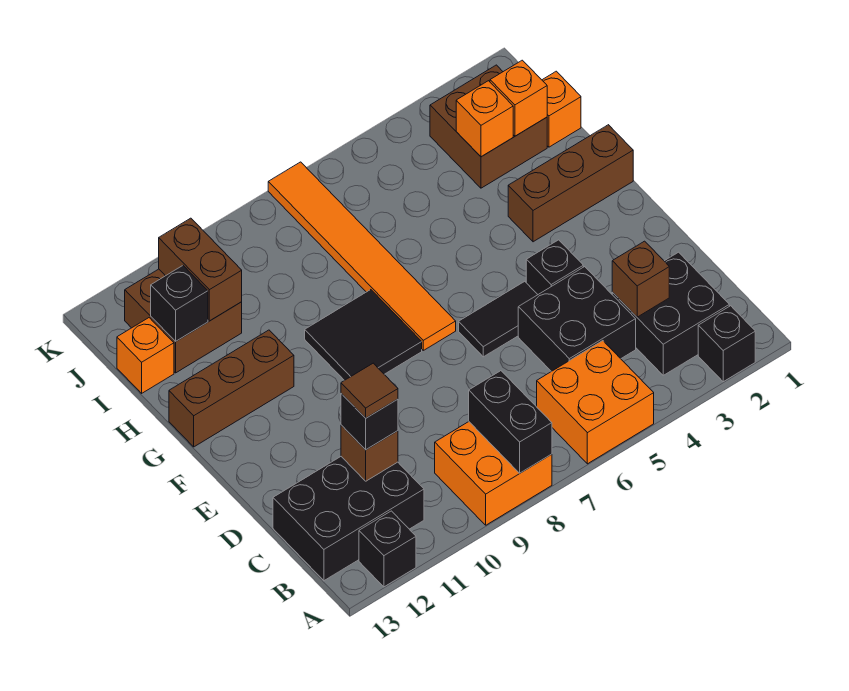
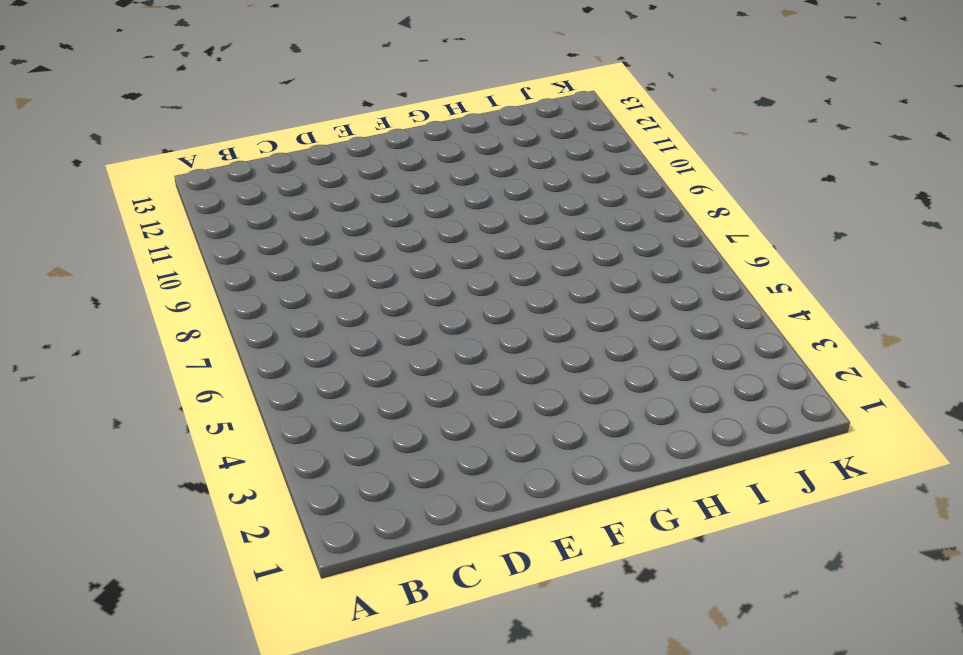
none -> black brick A2 level 1
none -> orange brick A5:B6 level 1
none -> orange brick A8:B9 level 1

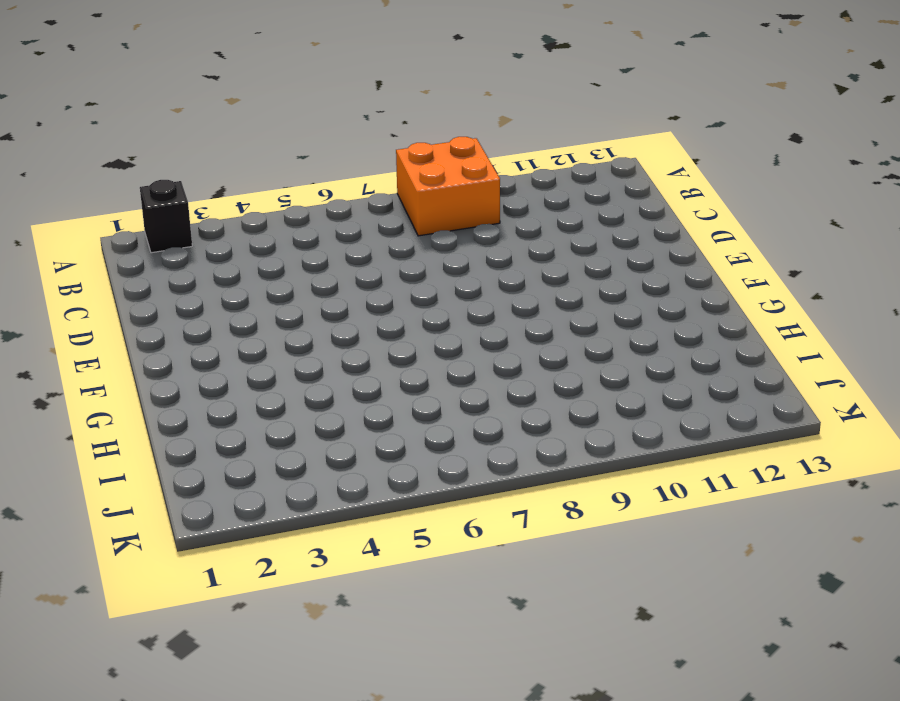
none -> orange brick A5:B6 level 1
none -> black brick A12 level 1
none -> black brick B2:C3 level 1

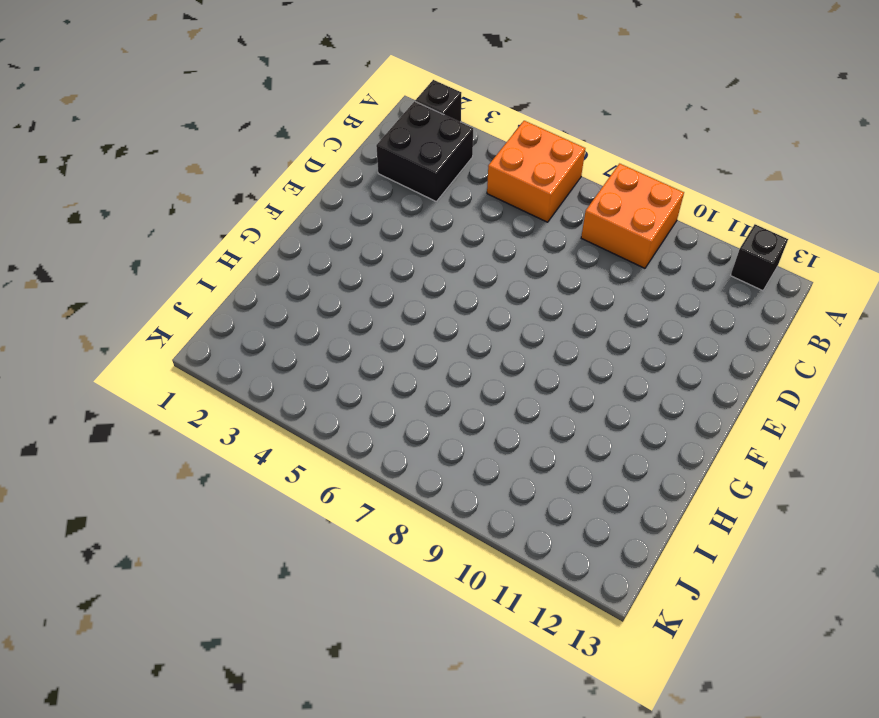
none -> black brick B11:C13 level 1
none -> black brick C4:D5 level 1
none -> black brick E4 level 1

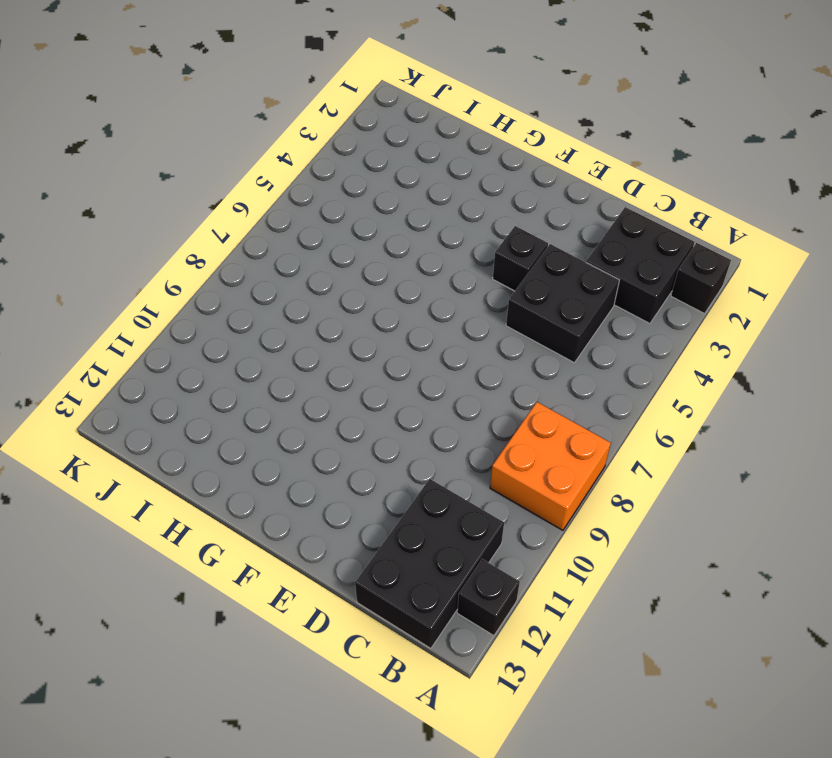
none -> orange brick A5:B6 level 1
none -> black tile E5:E6 level 1
none -> orange tile F7:K7 level 1

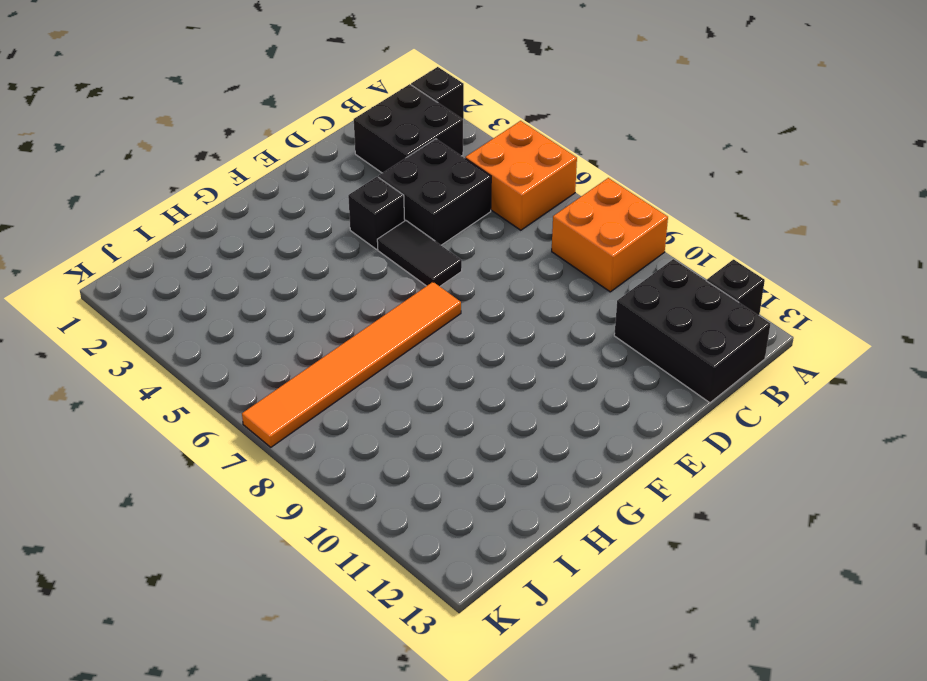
none -> black tile F8:G9 level 1
none -> brown brick G1:G3 level 1
none -> brown brick G11:G13 level 1

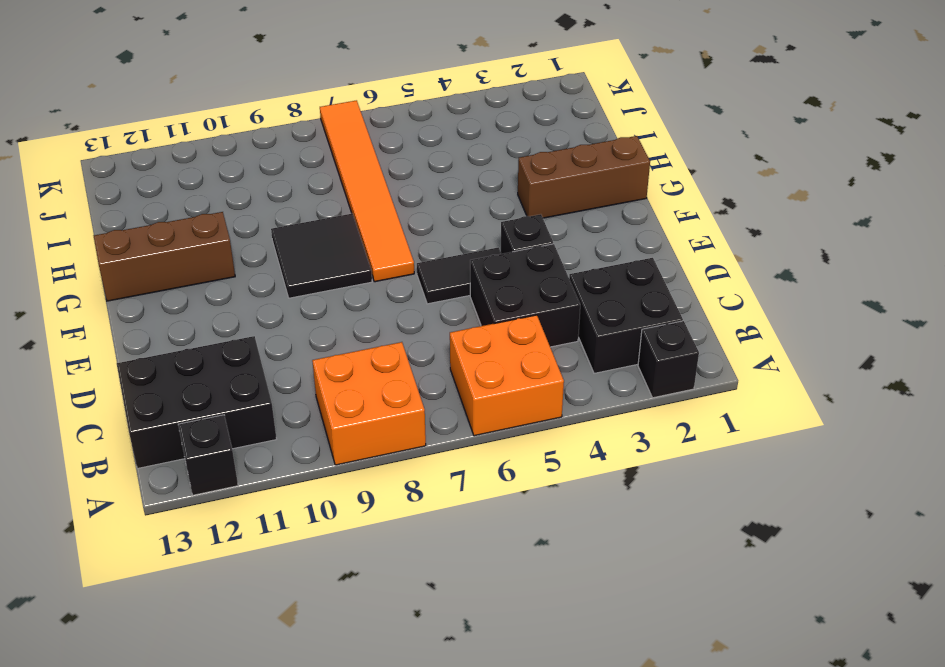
none -> orange brick I1 level 1
none -> brown brick I2:J3 level 1
none -> brown brick I11:J12 level 1

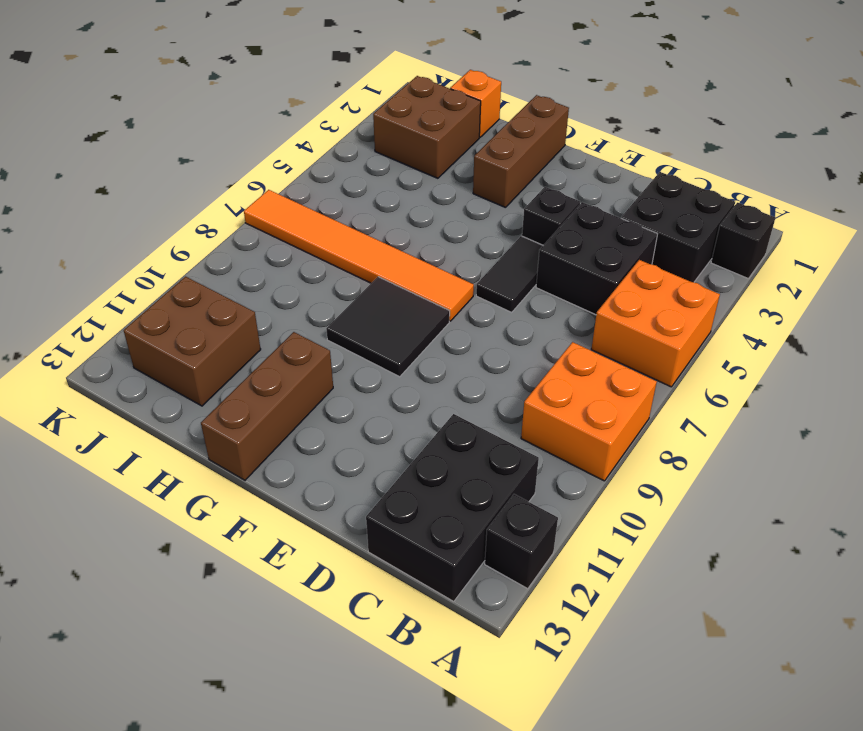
none -> orange brick I13 level 1
none -> black brick A8:B8 level 2
none -> brown brick C3 level 2

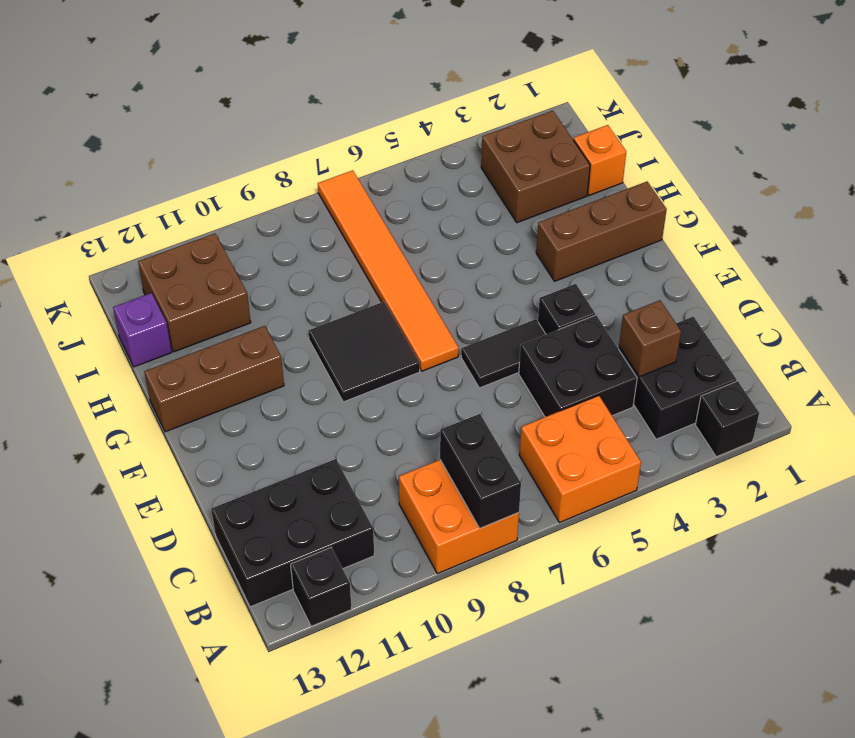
purple brick I13 level 1 -> orange brick I13 level 1
none -> brown brick C11 level 2
none -> orange brick I2 level 2
none -> orange brick I3 level 2

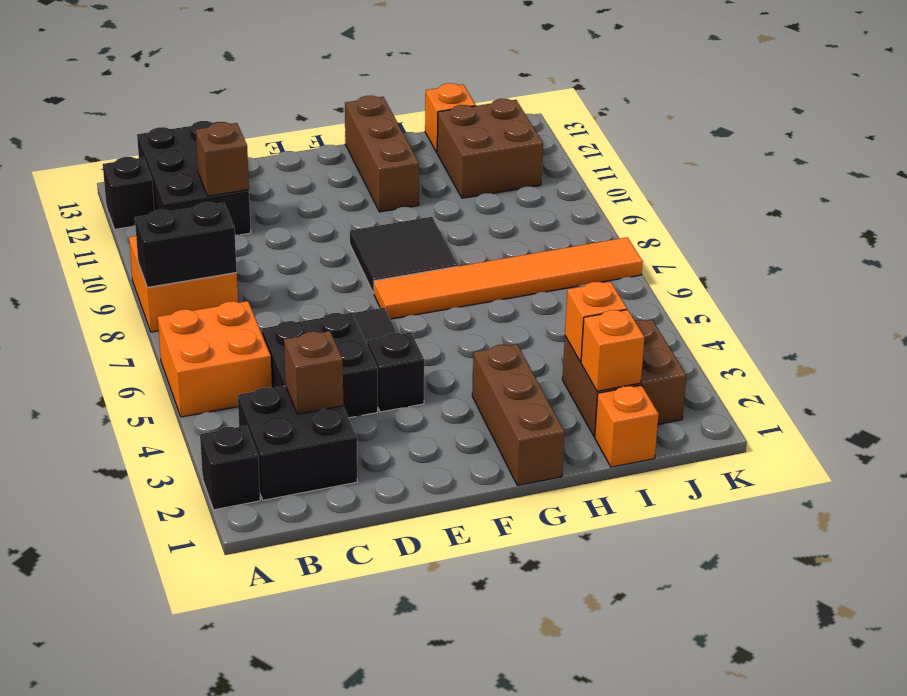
none -> brown brick I11:J11 level 2
none -> black brick I12 level 2
none -> black brick C11 level 3

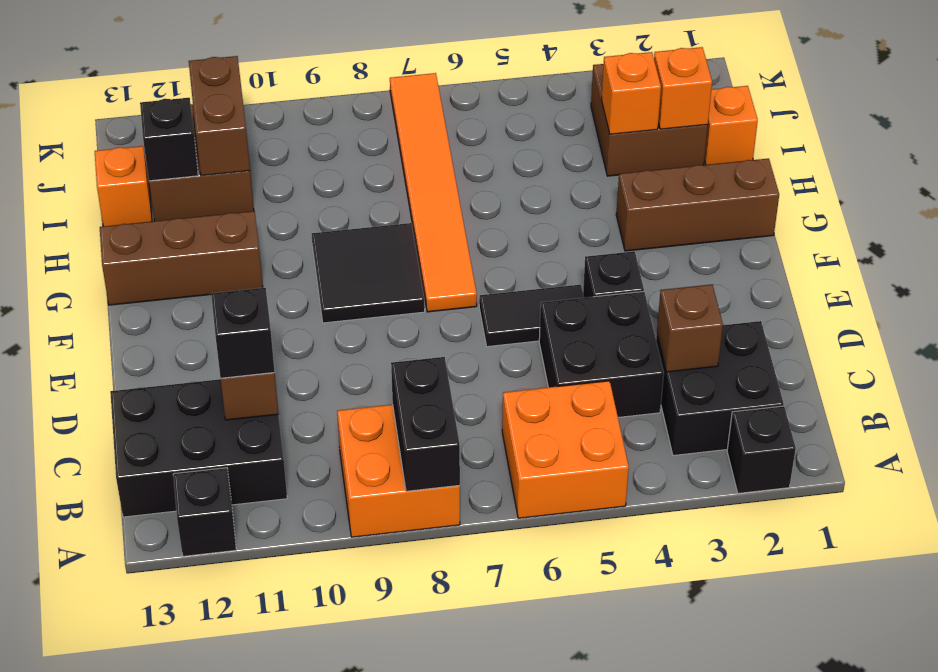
none -> brown tile C11 level 4

